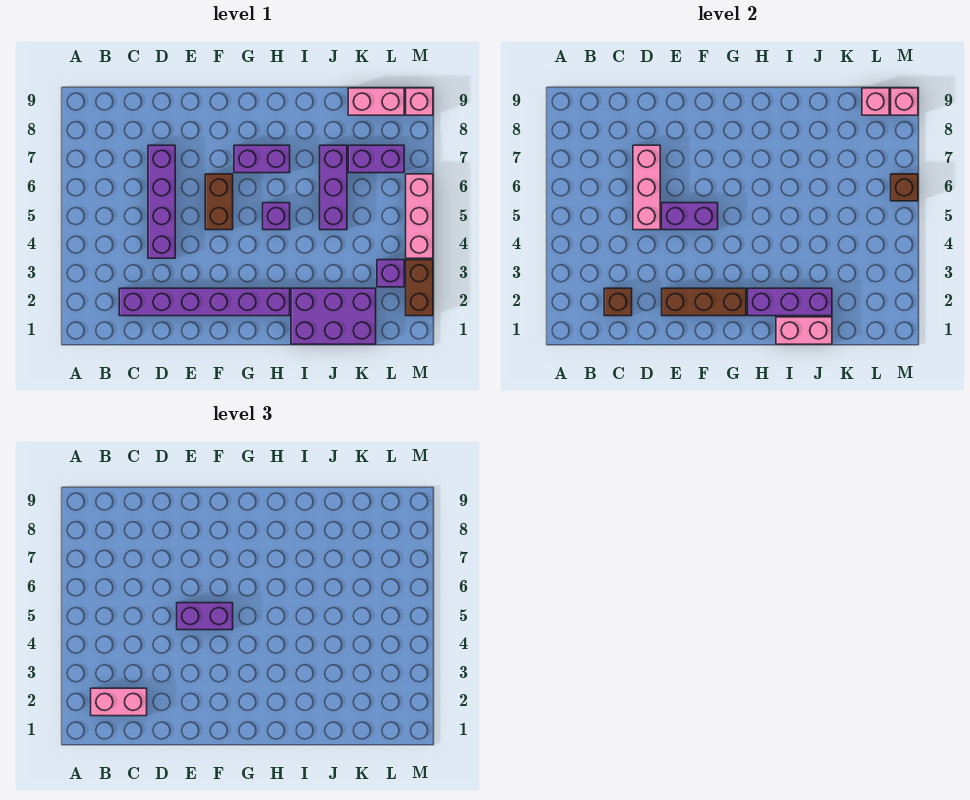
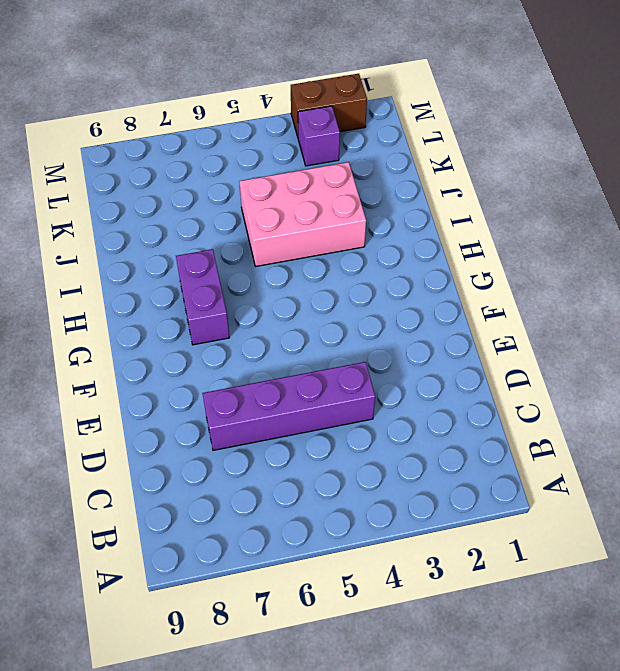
pink brick I3:J5 level 1 -> purple brick J5:J7 level 1
none -> purple brick C2:H2 level 1
none -> brown brick F5:F6 level 1
none -> purple brick H5 level 1

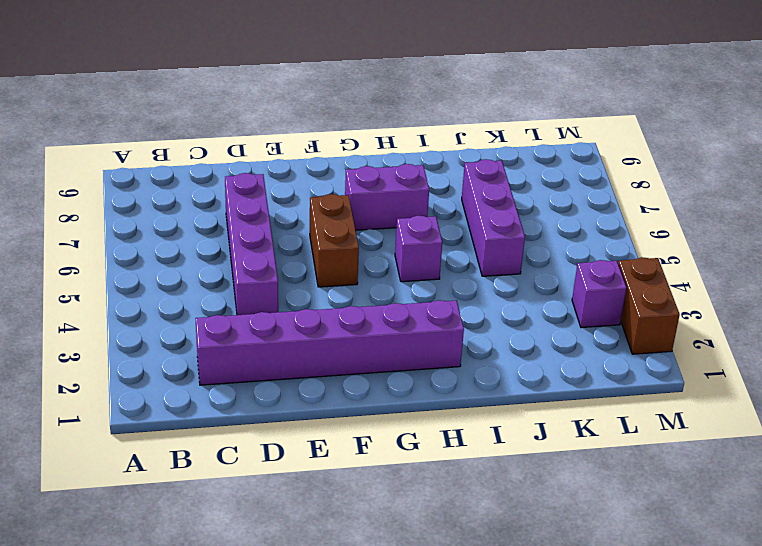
none -> purple brick I1:K2 level 1
none -> purple brick K7:L7 level 1
none -> pink brick K9:L9 level 1

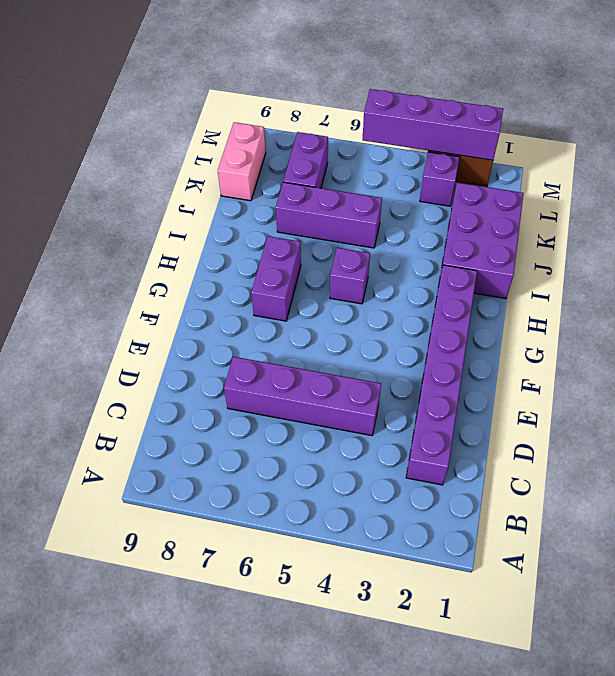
purple brick M2:M5 level 2 -> none
none -> brown brick F5:F6 level 1
none -> pink brick M4:M6 level 1
none -> pink brick M9 level 1

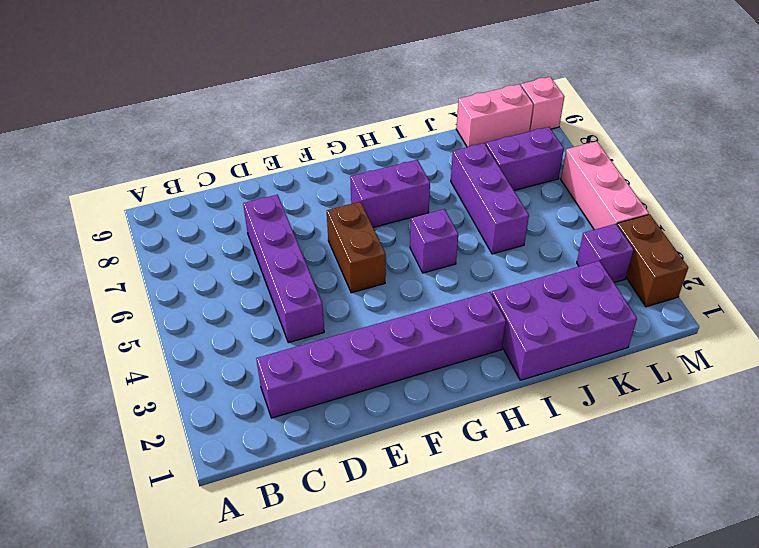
none -> brown brick C2 level 2
none -> pink brick D5:D7 level 2
none -> brown brick E2:G2 level 2

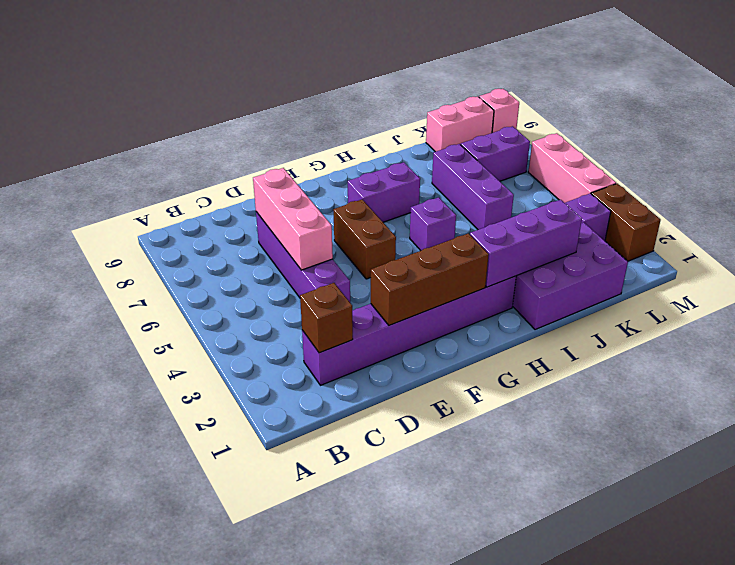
none -> purple brick E5:F5 level 2
none -> pink brick I1:J1 level 2
none -> pink brick L9 level 2

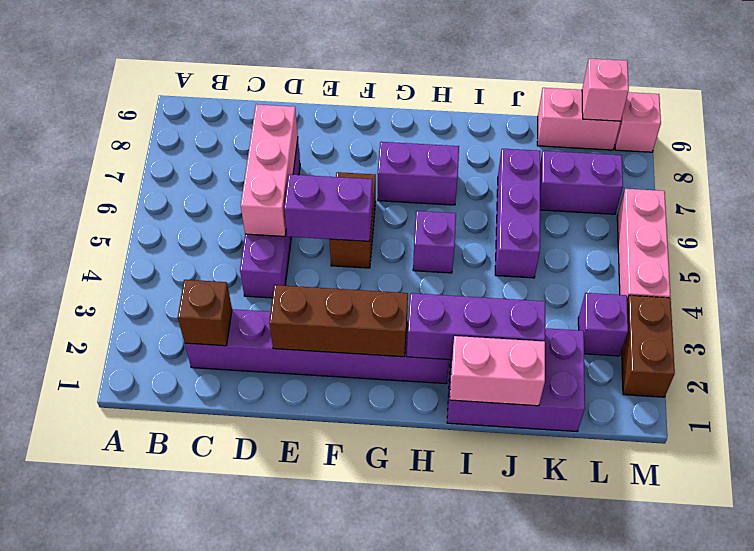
none -> brown brick M6 level 2
none -> pink brick M9 level 2
none -> pink brick B2:C2 level 3

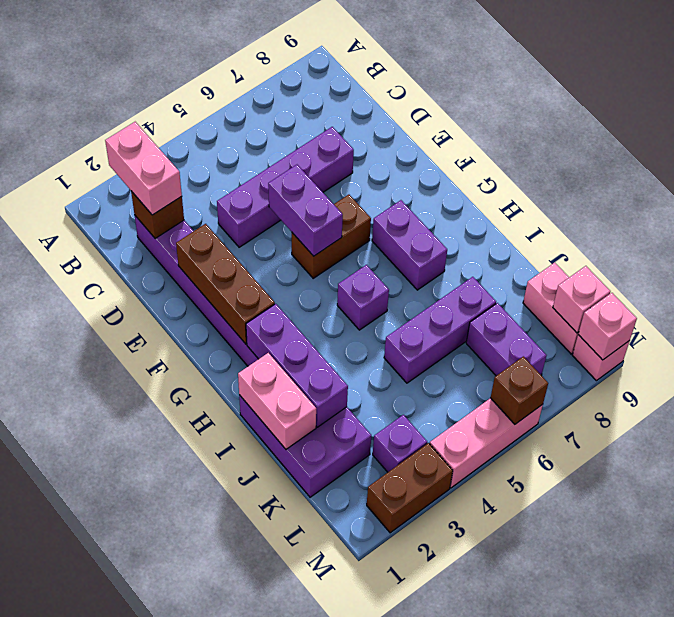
none -> pink brick D5:D7 level 2
none -> purple brick E5:F5 level 3

